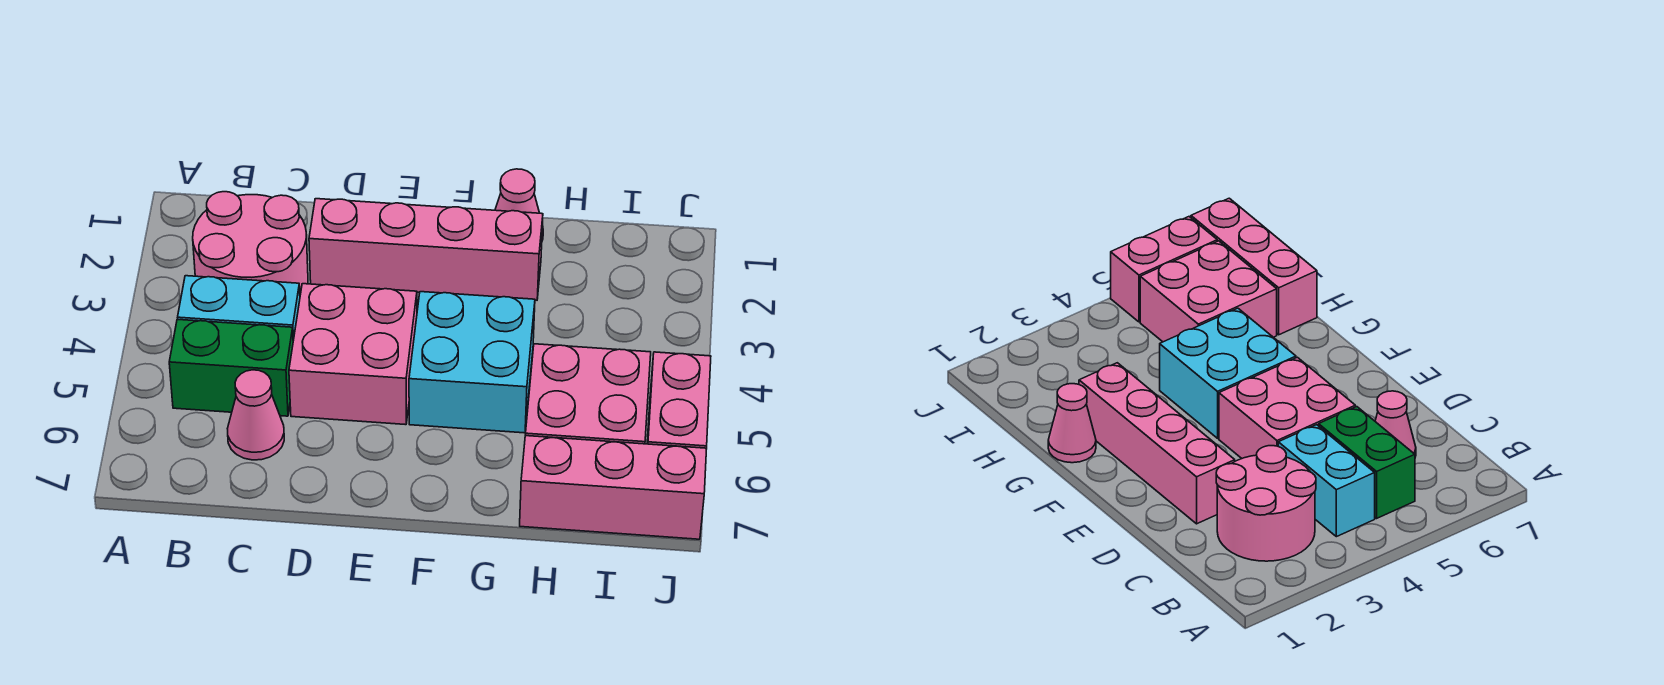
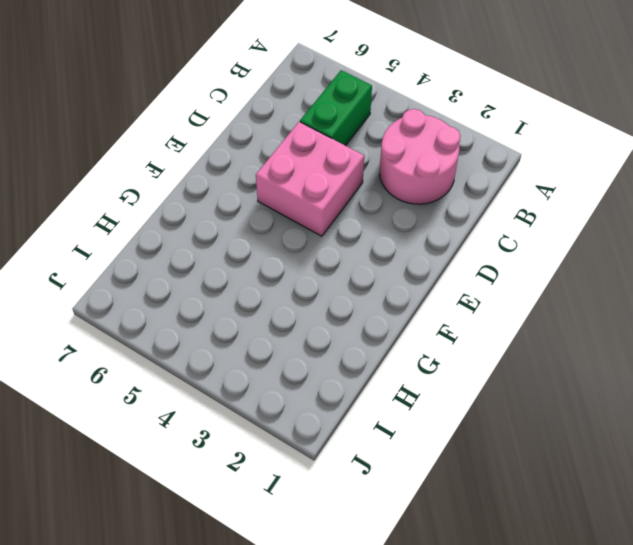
none -> cyan brick B4:C4 level 1
none -> pink cone C6 level 1

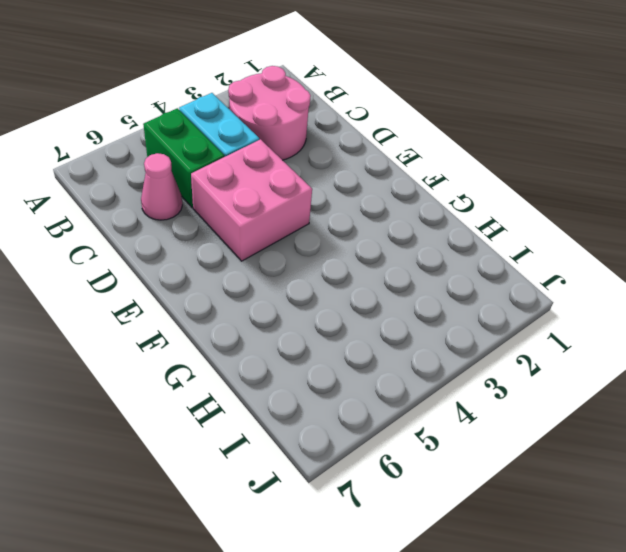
none -> pink brick D2:G2 level 1
none -> cyan brick F4:G5 level 1

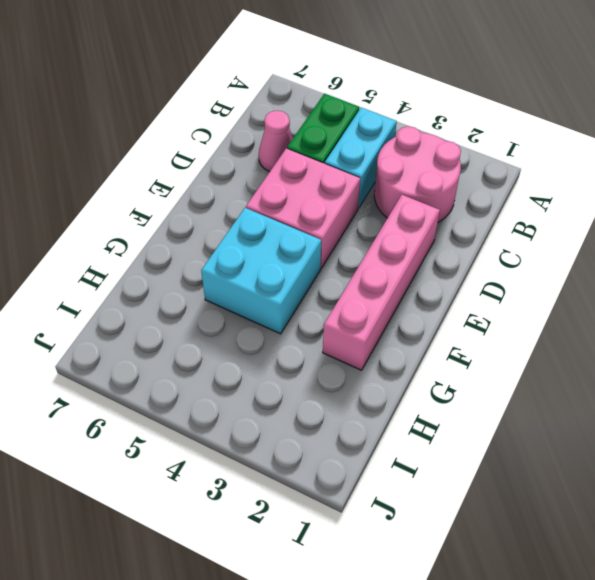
none -> pink cone G1 level 1
none -> pink brick H5:I6 level 1

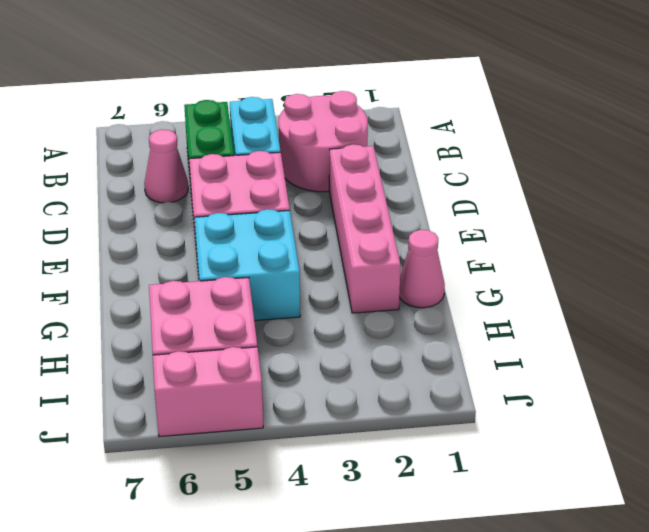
none -> pink brick H7:J7 level 1

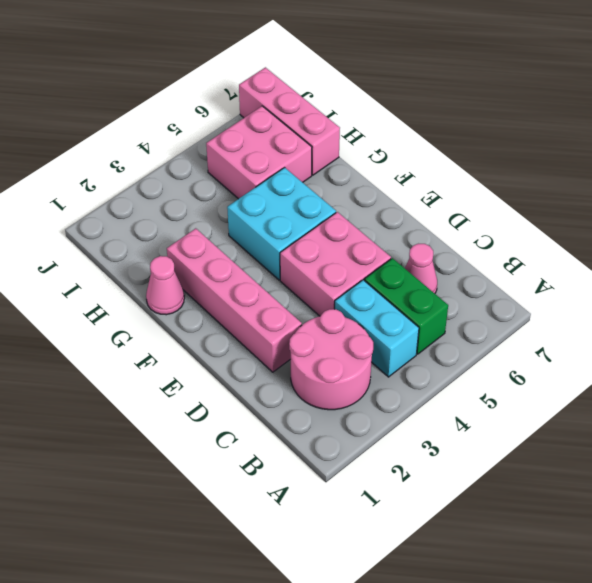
none -> pink brick J5:J6 level 1

